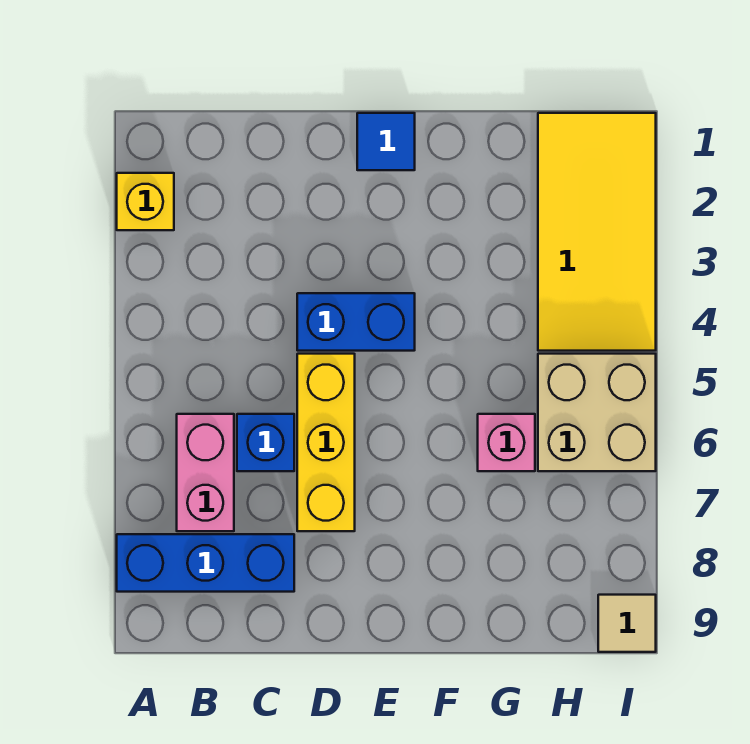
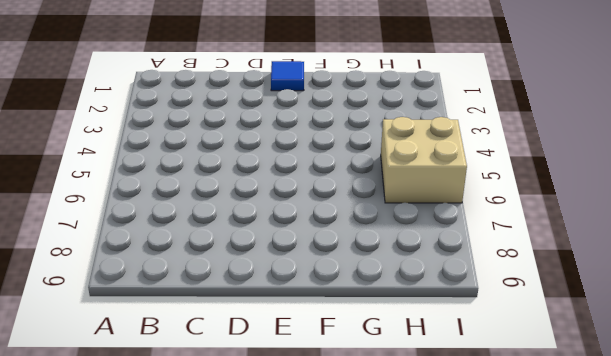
none -> yellow brick A2 level 1
none -> blue brick A8:C8 level 1

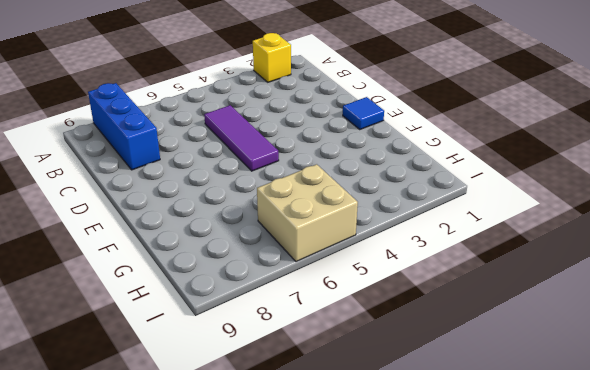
purple tile C5:E5 level 1 -> yellow brick D5:D7 level 1
none -> pink brick B6:B7 level 1
none -> blue brick C6 level 1

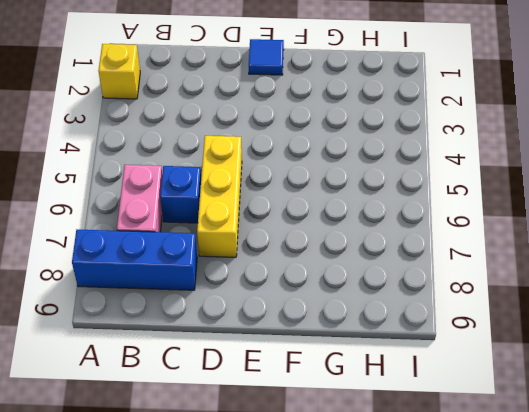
none -> blue brick D4:E4 level 1
none -> pink brick G6 level 1

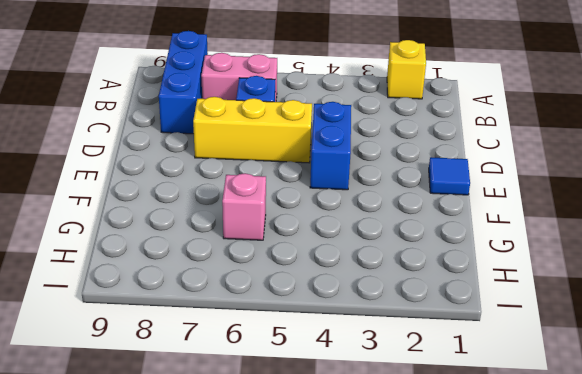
none -> yellow tile H1:I4 level 1
none -> tan brick H5:I6 level 1

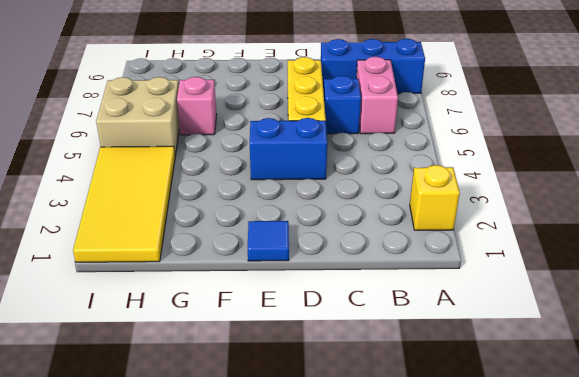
none -> tan tile I9 level 1

